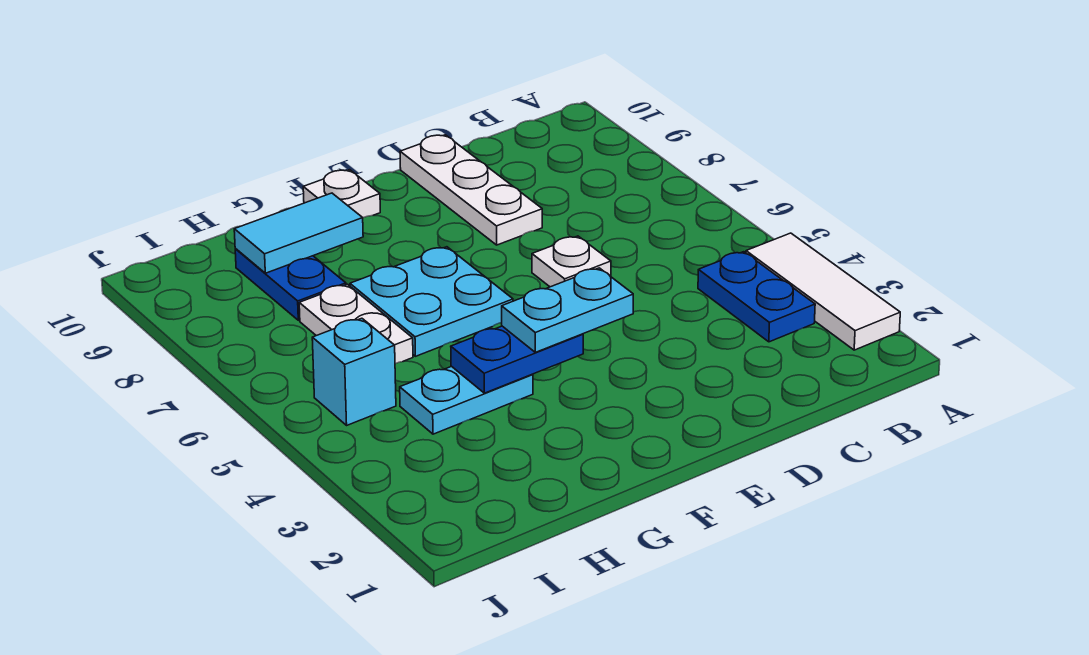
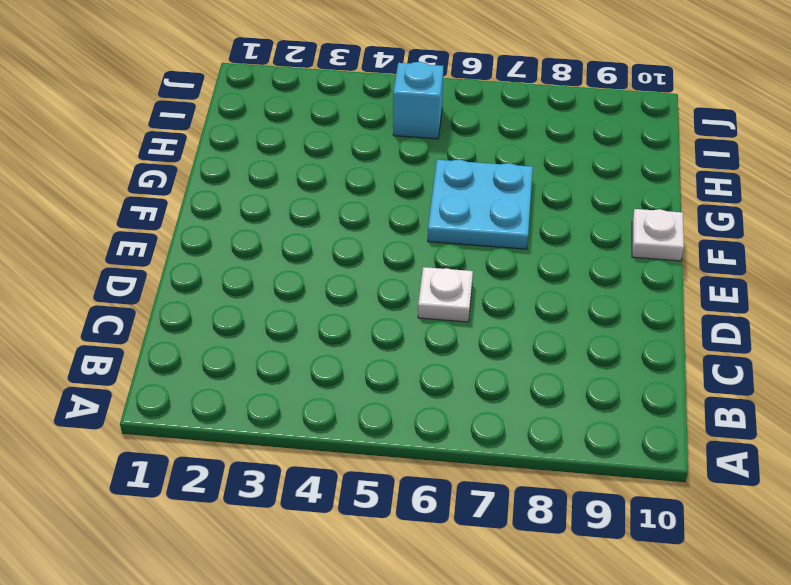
none -> white tile A2:A4 level 1
none -> blue plate B3:B4 level 1
none -> white plate D8:D10 level 1

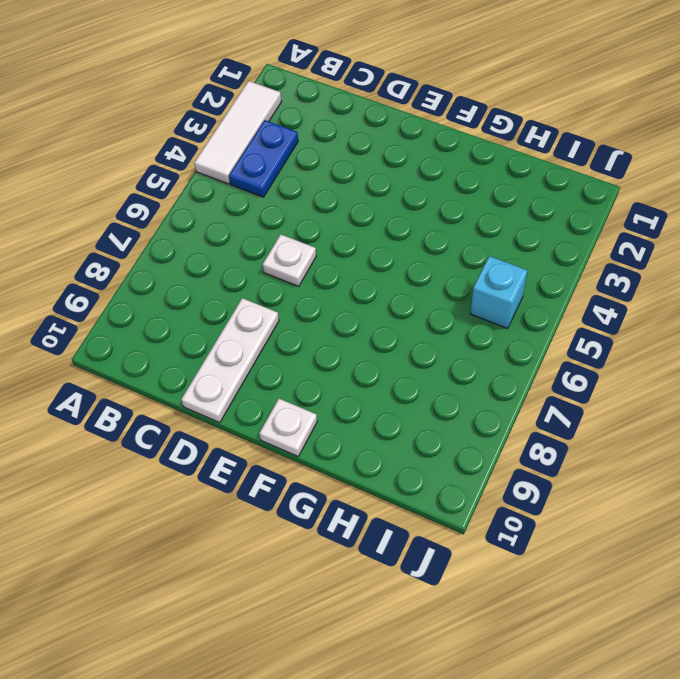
none -> cyan plate F6:G7 level 1
none -> cyan plate G4:H4 level 1
none -> white plate H6:H7 level 1

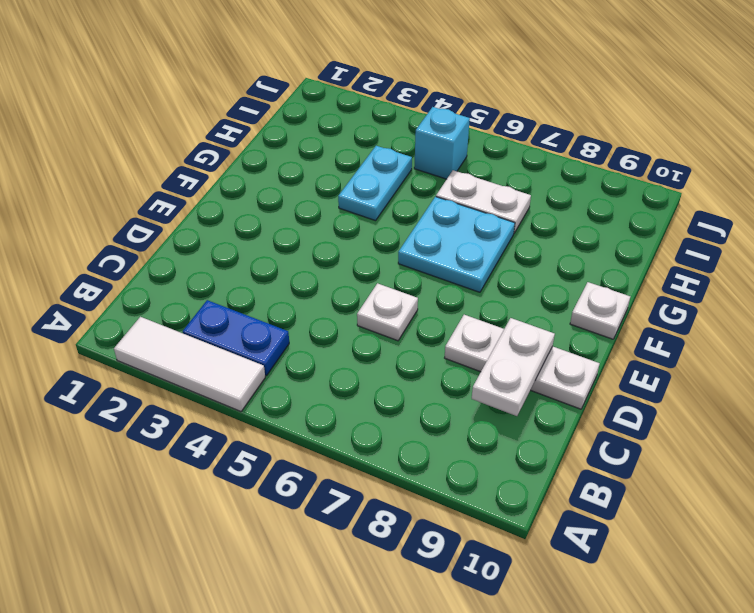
white plate C9:D9 level 2 -> none
none -> blue plate H8:H9 level 1
none -> blue plate F4:G4 level 2
none -> cyan tile G9:H9 level 2

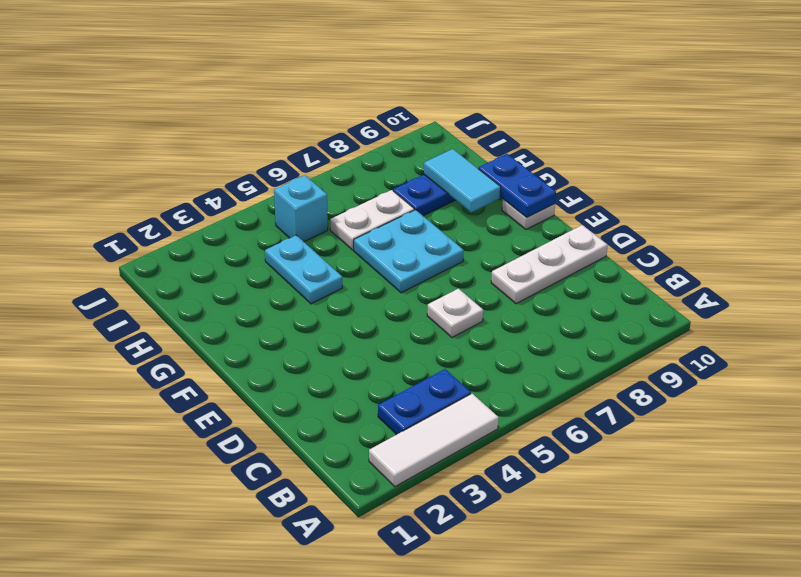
blue plate F10:G10 level 2 -> blue plate F4:G4 level 2
none -> cyan plate E4:F4 level 3

